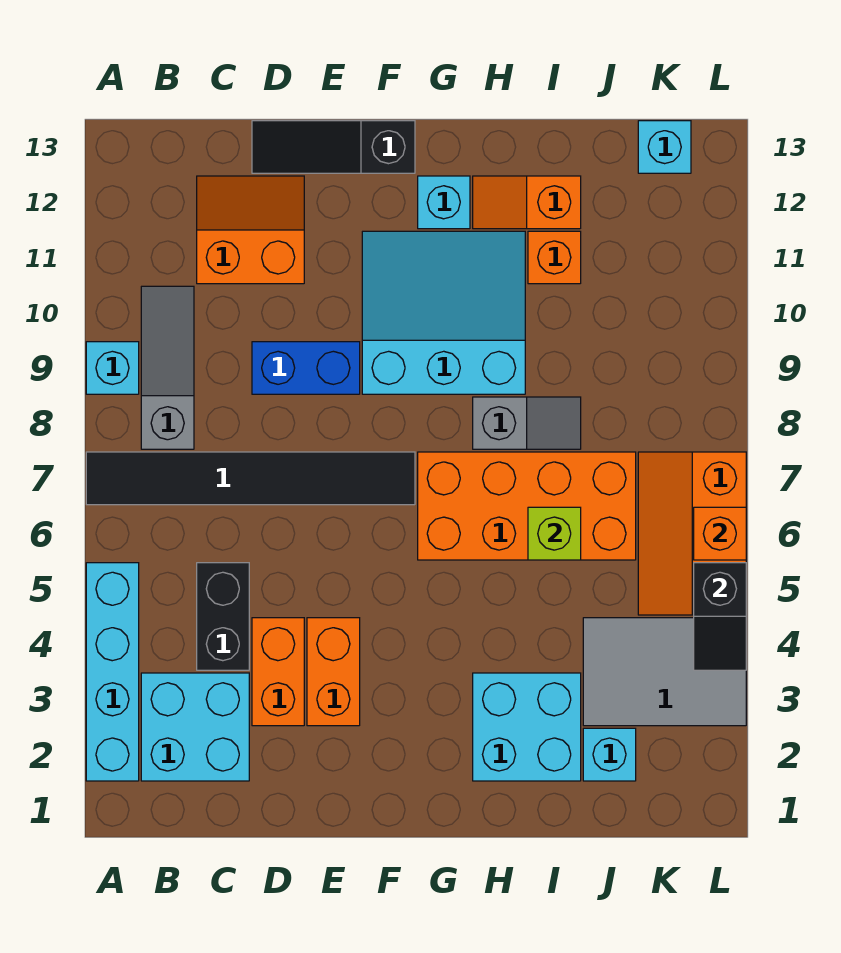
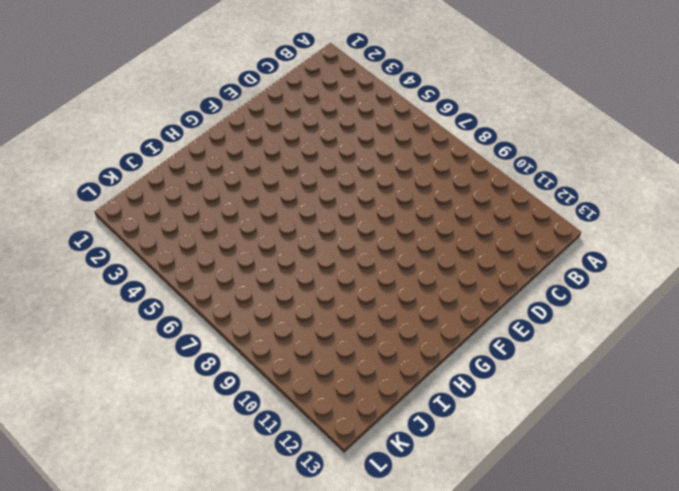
none -> cyan brick A2:A5 level 1
none -> black tile A7:F7 level 1
none -> cyan brick A9 level 1

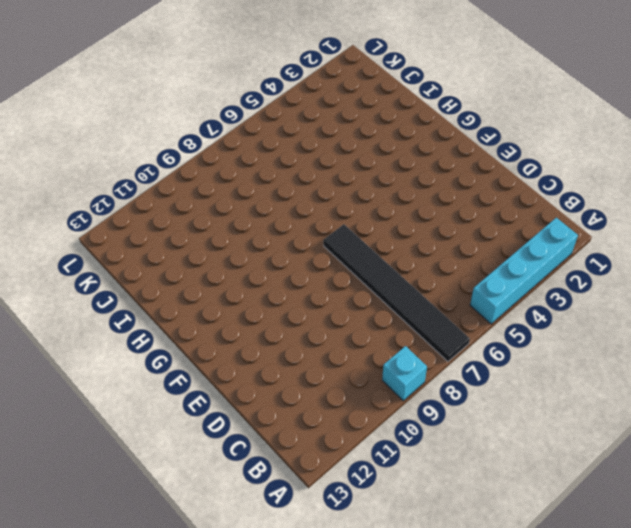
none -> cyan brick B2:C3 level 1
none -> grey slope B8:B10 level 1 top 8
none -> black brick C4:C5 level 1

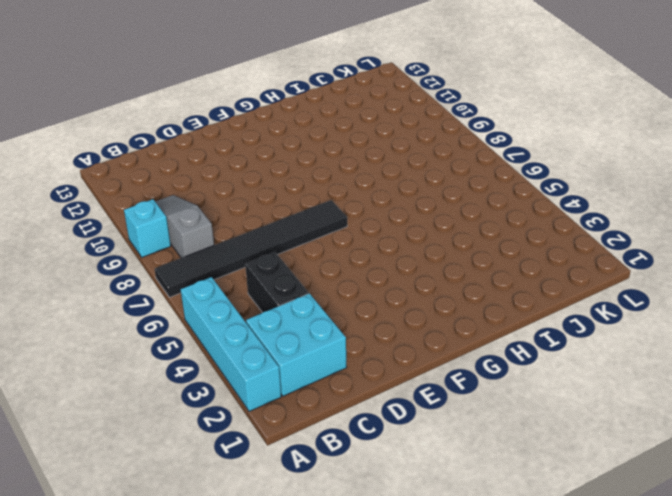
none -> orange slope C11:D12 level 1 top 11
none -> orange brick D3:D4 level 1
none -> blue brick D9:E9 level 1

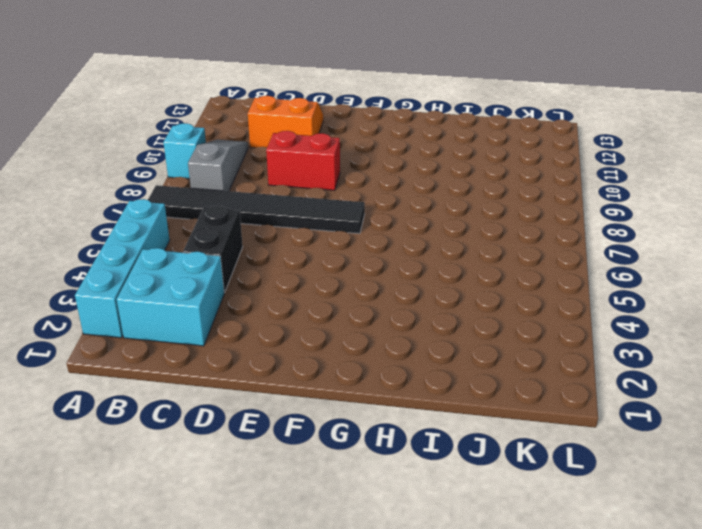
red brick D9:E9 level 1 -> blue brick D9:E9 level 1
none -> orange brick D3:D4 level 1
none -> black slope D13:F13 level 1 top F
none -> orange brick E3:E4 level 1

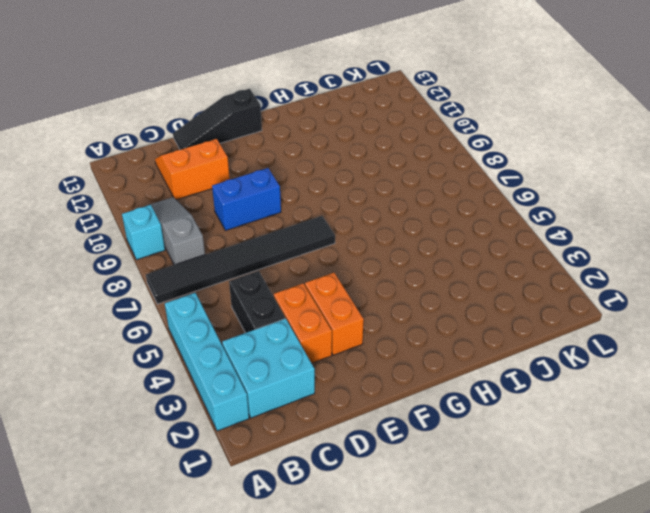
none -> cyan slope F9:H11 level 1 top 9
none -> orange brick G6:J7 level 1
none -> cyan brick G12 level 1

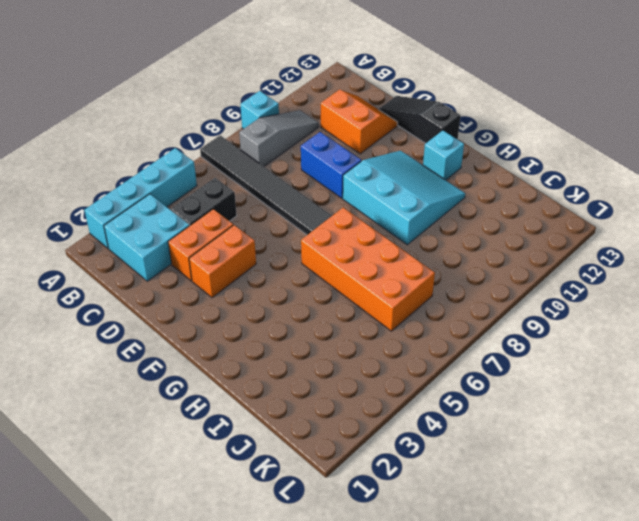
none -> cyan brick H2:I3 level 1
none -> grey slope H8:I8 level 1 top H
none -> orange slope H12:I12 level 1 top I

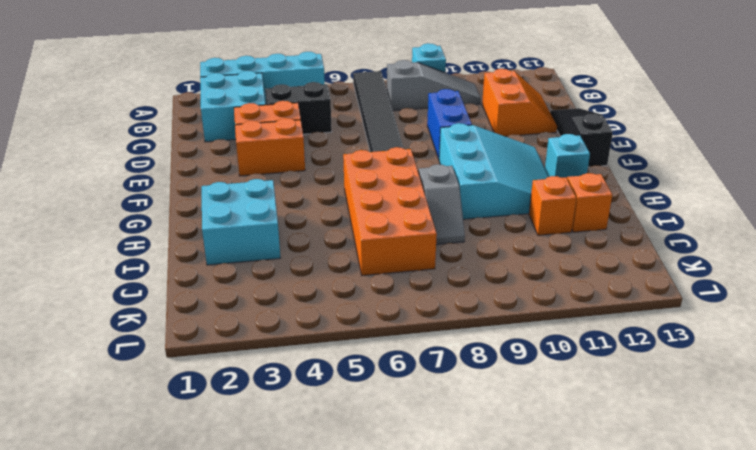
none -> cyan brick J2 level 1
none -> grey tile J3:L4 level 1
none -> orange slope K5:L7 level 1 top L

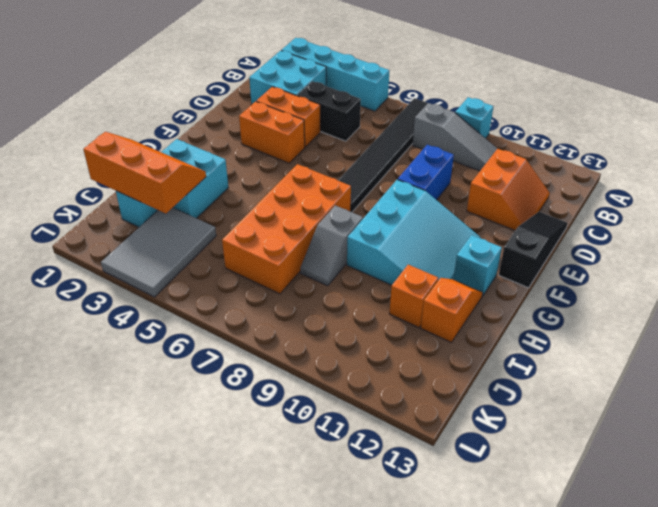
orange slope I1:J3 level 2 top J -> orange slope K5:L7 level 1 top L
none -> cyan brick K13 level 1
none -> lime brick I6 level 2
none -> black slope L4:L5 level 2 top 5

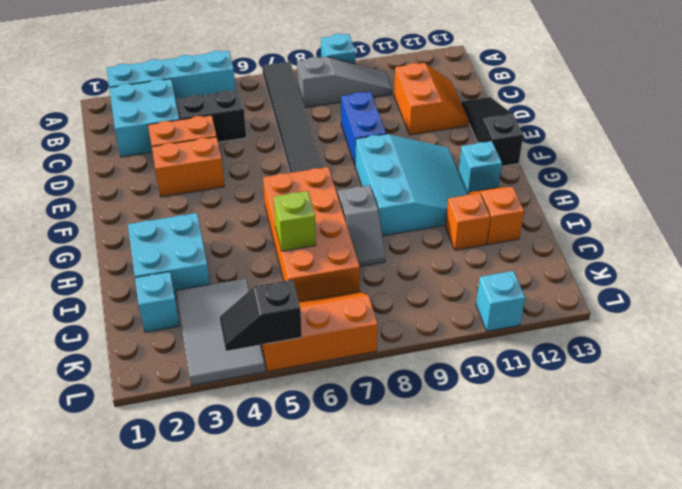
cyan brick L11 level 1 -> cyan brick K13 level 1
none -> orange brick L6 level 2

